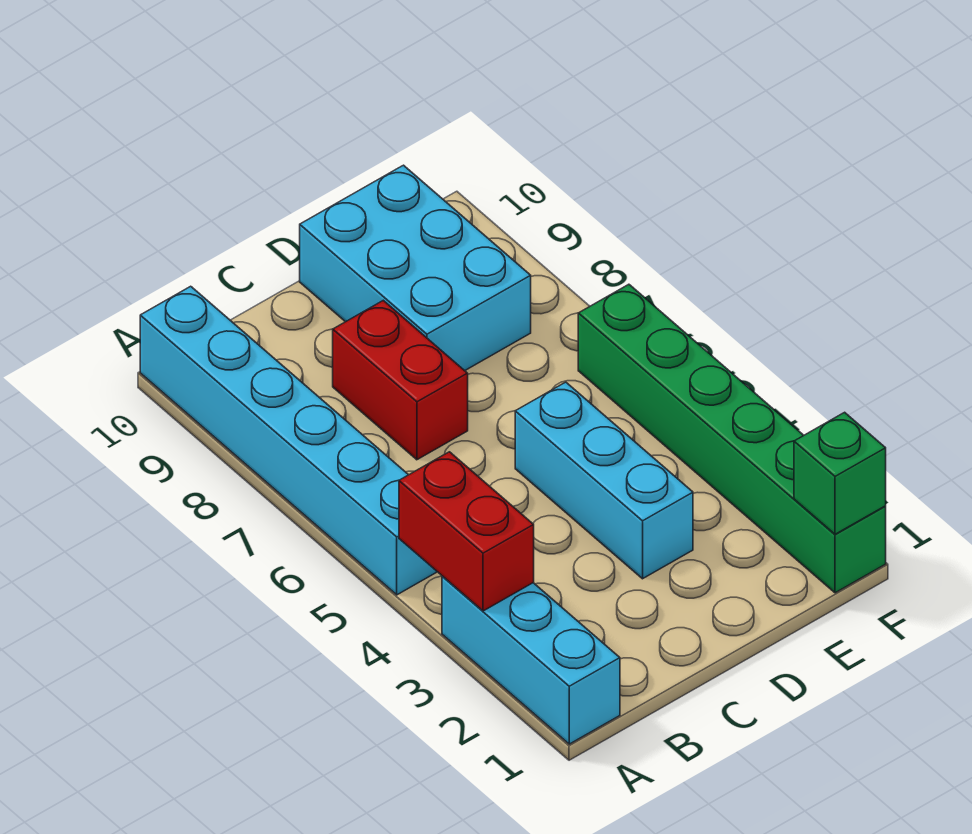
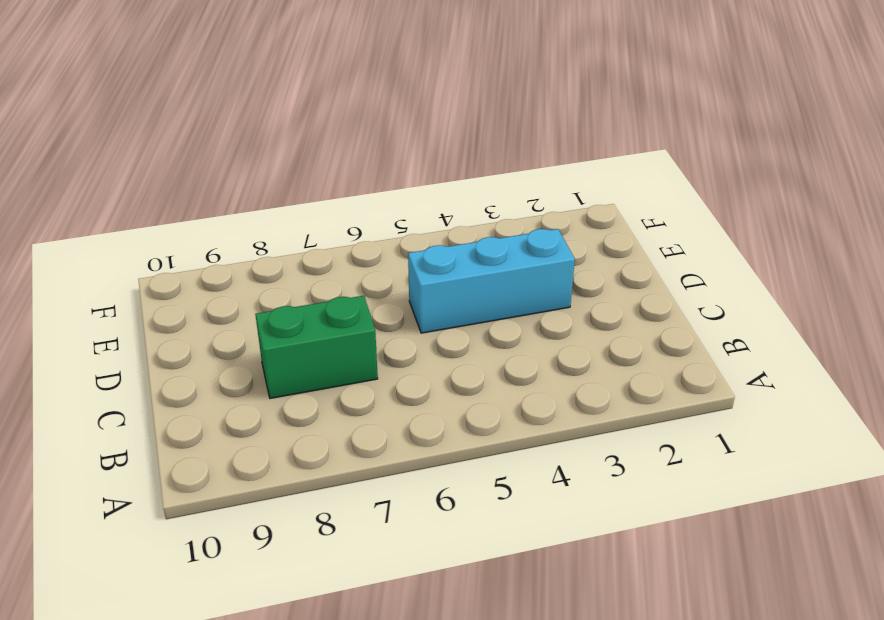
green brick C7:C8 level 1 -> red brick C7:C8 level 1
none -> cyan brick A1:A3 level 1
none -> cyan brick A5:A10 level 1

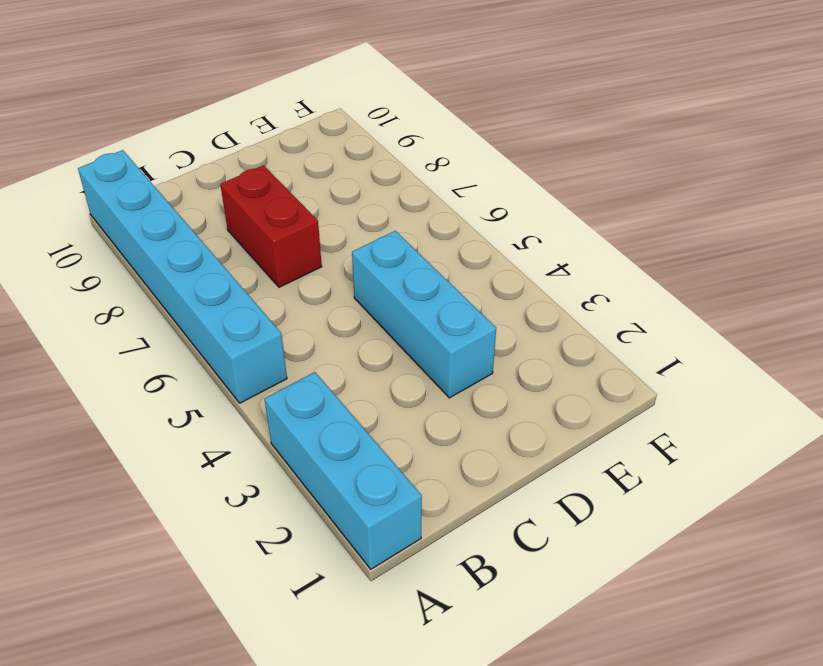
none -> cyan brick D8:E10 level 1
none -> green brick F1:F6 level 1

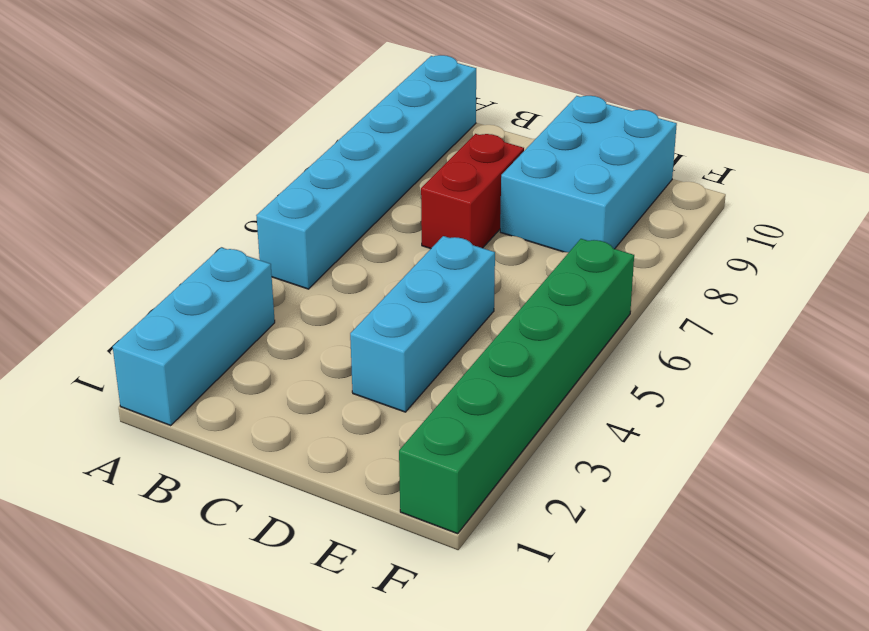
none -> red brick A3:A4 level 2
none -> green brick F1 level 2

